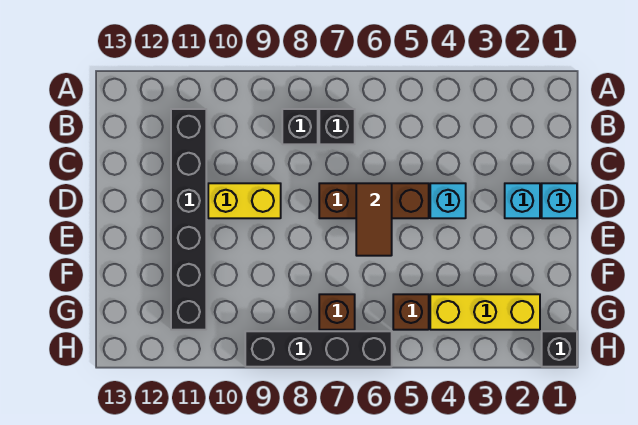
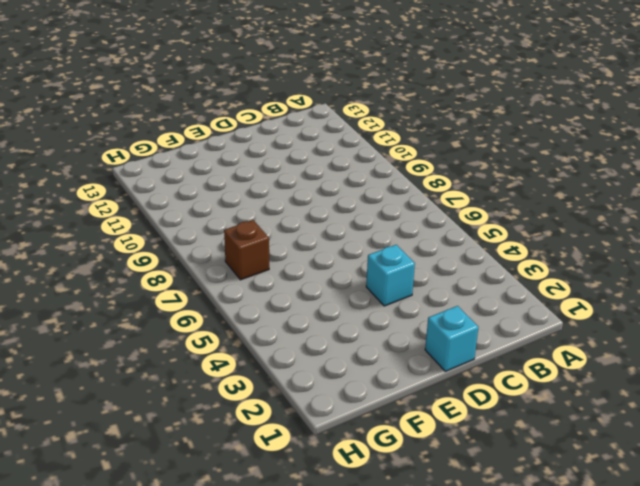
none -> black brick B7 level 1
none -> black brick B8 level 1
none -> black brick B11:G11 level 1

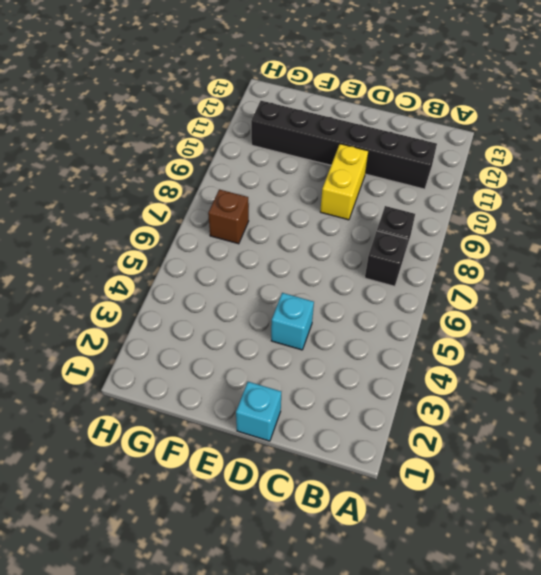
none -> cyan brick D2 level 1
none -> brown brick D5:D7 level 1
none -> yellow brick G2:G4 level 1

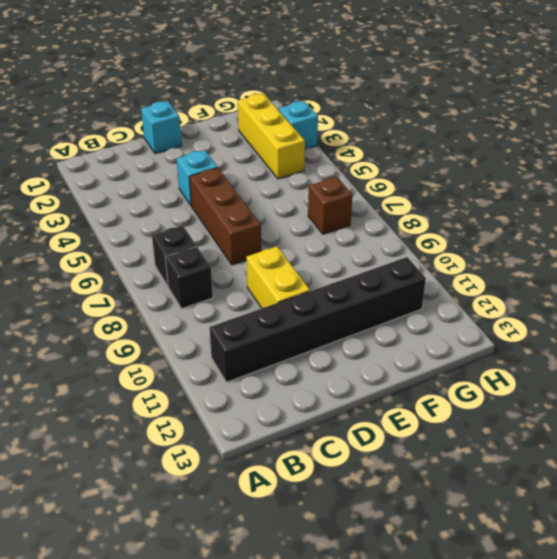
cyan brick H3 level 1 -> cyan brick D2 level 1
none -> brown brick G5 level 1
none -> black brick H1 level 1
none -> black brick H6:H9 level 1

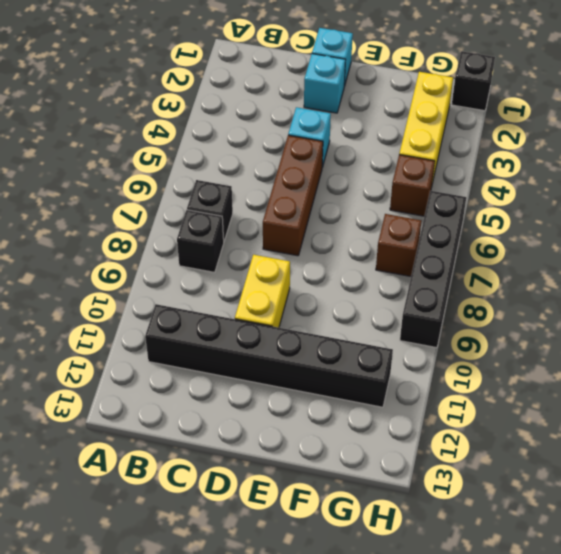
none -> brown tile D6:E6 level 2

